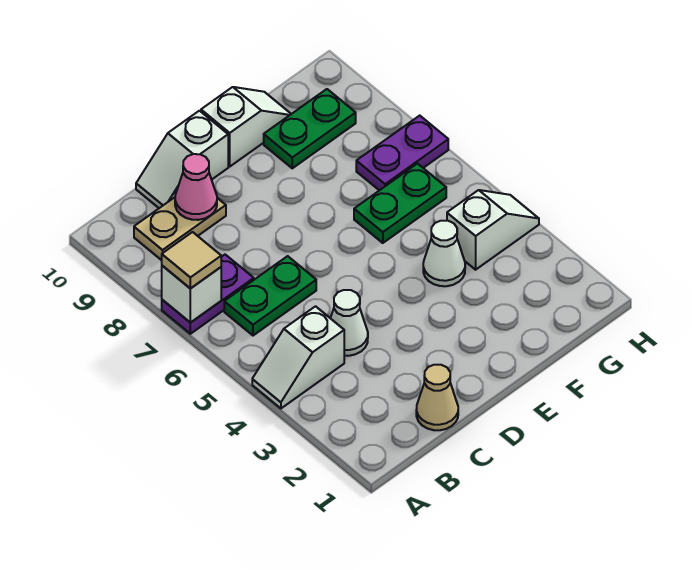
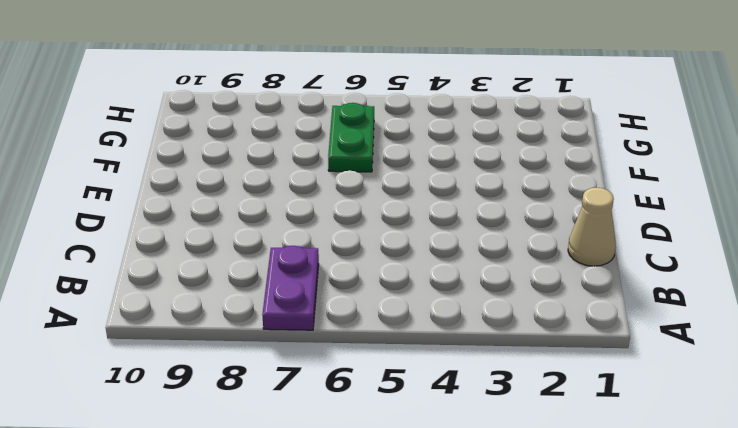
none -> white slope A4:B4 level 1 top B
none -> green plate B6:C6 level 1
none -> tan plate B9:C9 level 1

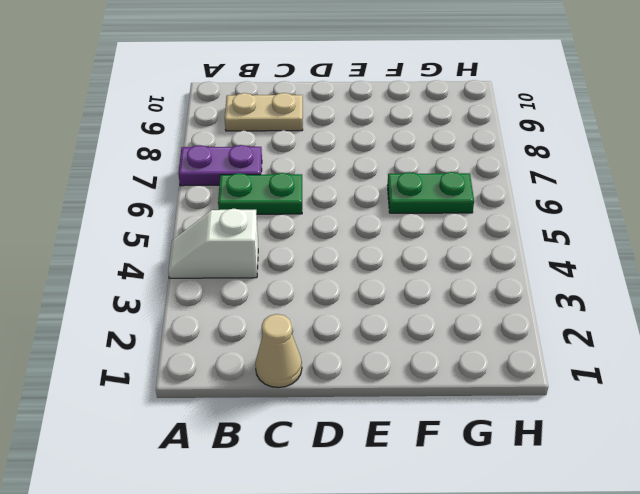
none -> white cone C4 level 1
none -> white slope C10:D10 level 1 top D
none -> white slope E10:F10 level 1 top E

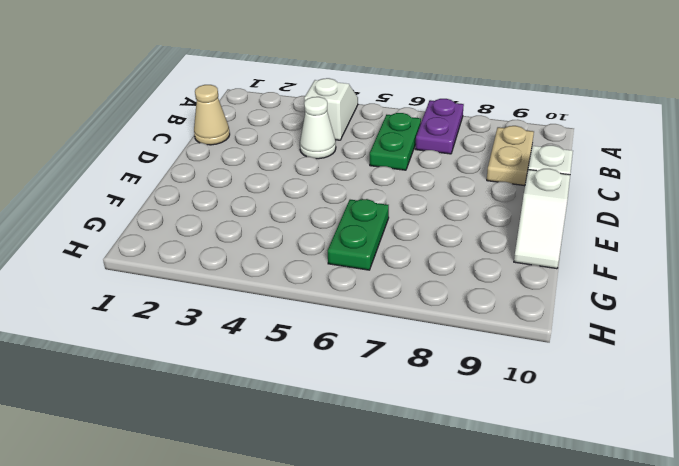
none -> white cone F4 level 1
none -> green plate F9:G9 level 1
none -> white slope G4:H4 level 1 top G

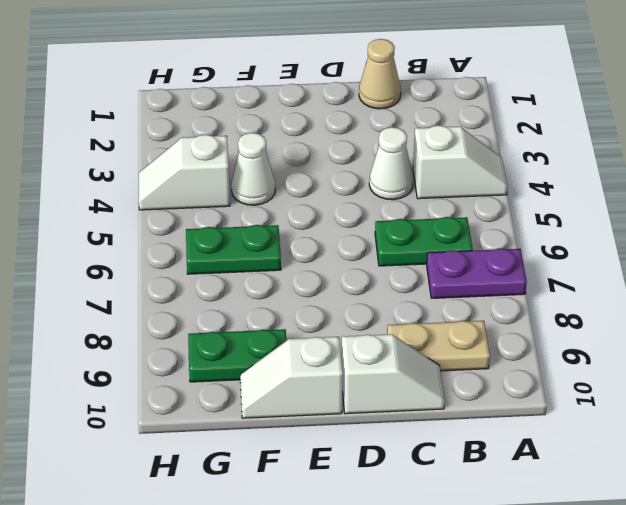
none -> purple plate G7:H7 level 1
none -> white brick A7 level 2
none -> pink cone C9 level 2

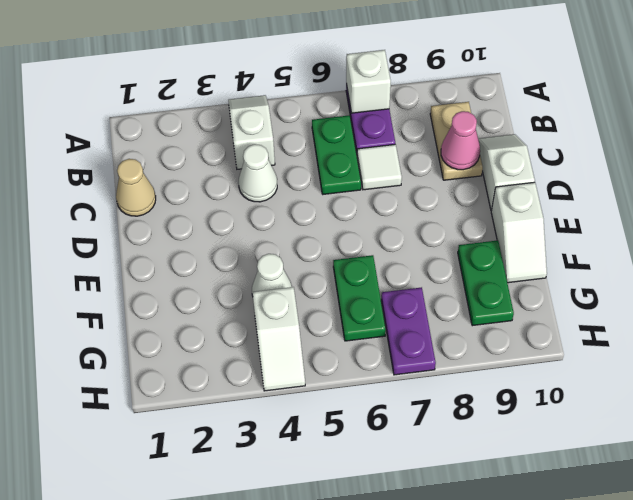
white tile C7 level 1 -> none
none -> tan tile A7 level 3

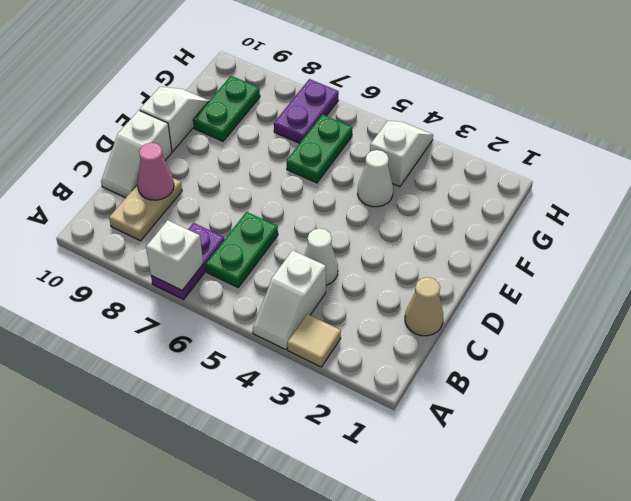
tan tile A3 level 1 -> tan tile A7 level 3

